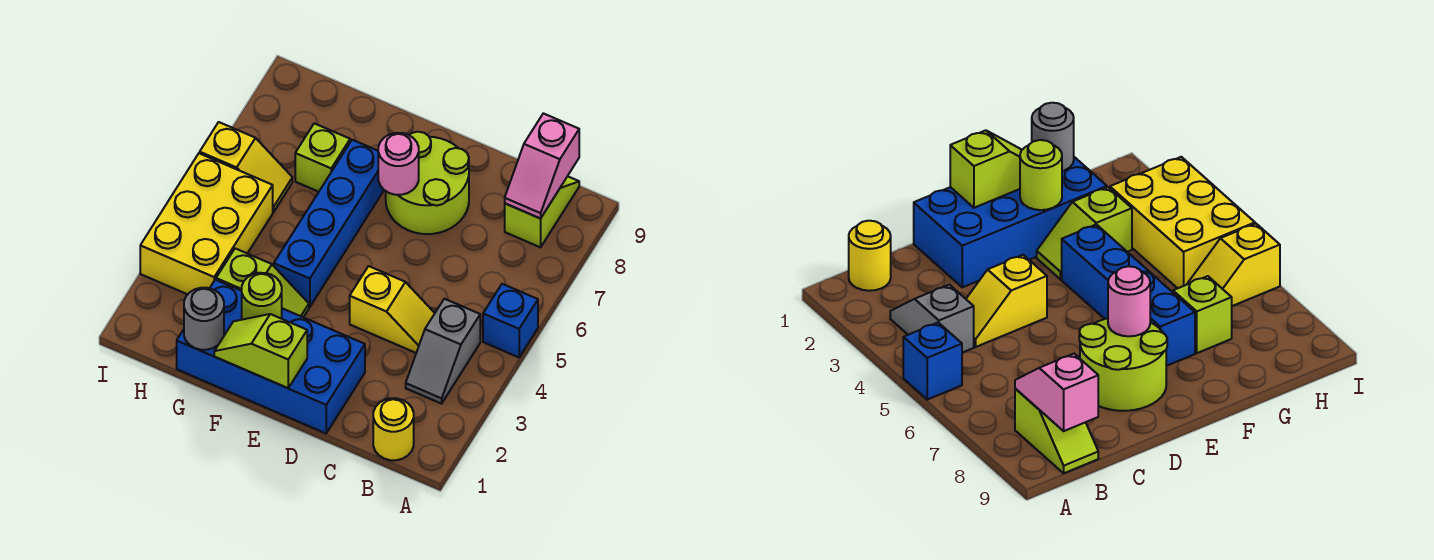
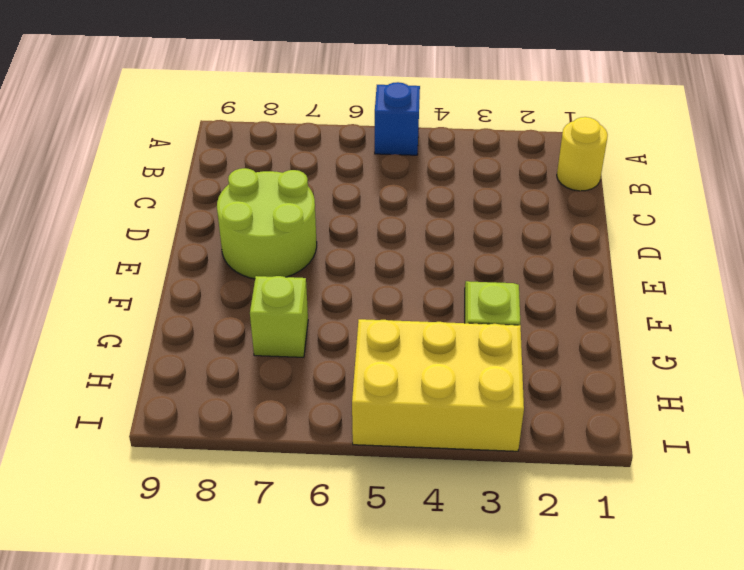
none -> grey slope B3:B4 level 1 top 4
none -> lime slope B8:B9 level 1 top 8
none -> yellow slope C4:D4 level 1 top D

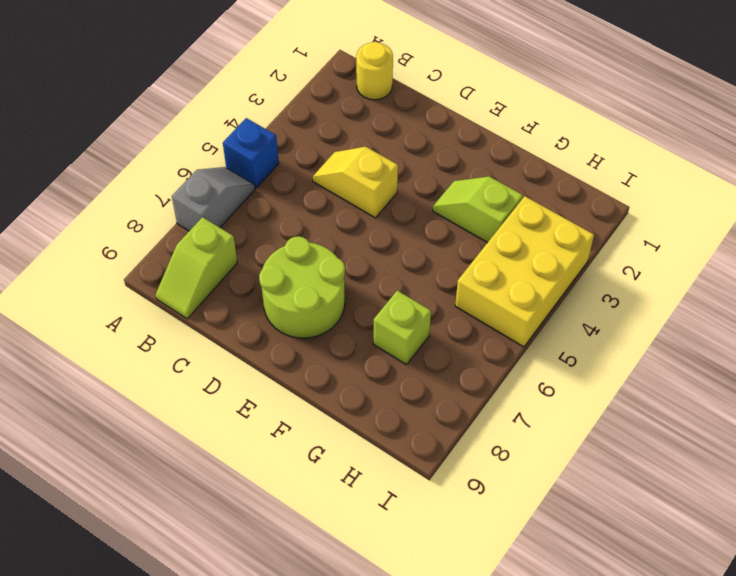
grey slope A6:A7 level 1 top 7 -> grey slope B3:B4 level 1 top 4
none -> blue brick D1:G2 level 1
none -> blue brick F4:F7 level 1
none -> yellow slope H6:I6 level 1 top I

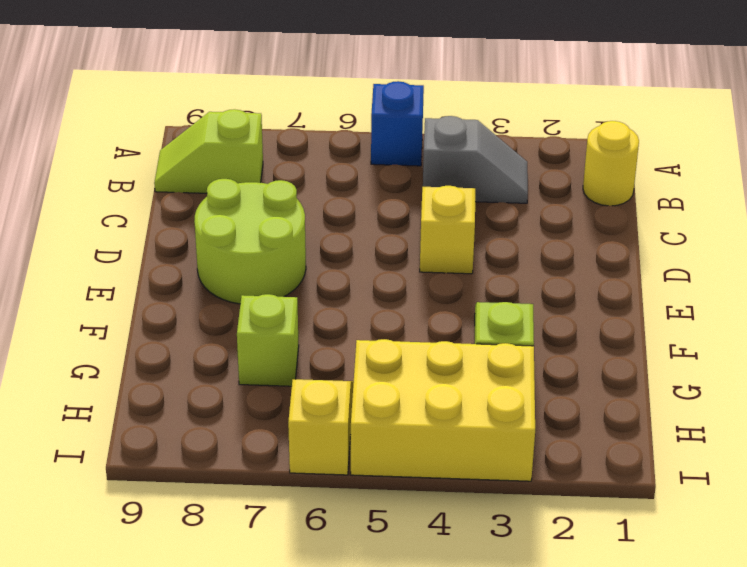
none -> blue brick D1:G2 level 1
none -> blue brick F4:F7 level 1
none -> pink slope B8:B9 level 2 top 9

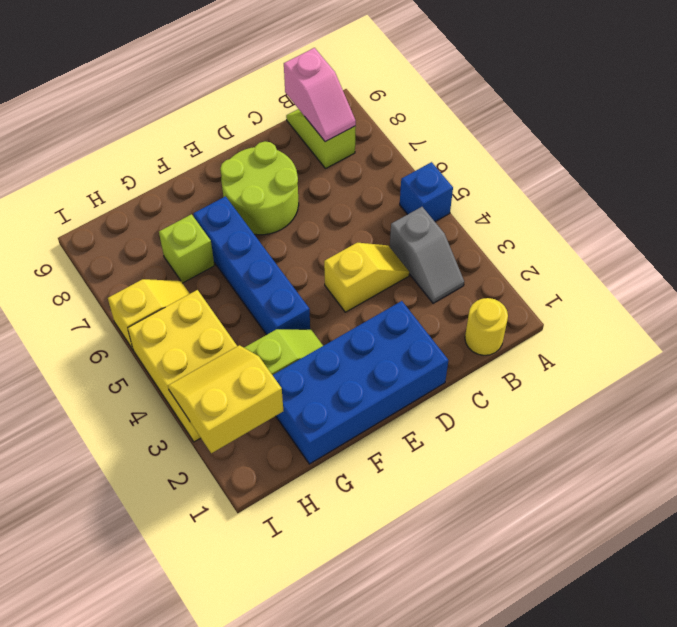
yellow slope H2:I3 level 2 top 2 -> none
none -> lime slope E1:F1 level 2 top E
none -> pink round brick E7 level 2
none -> lime round brick F2 level 2

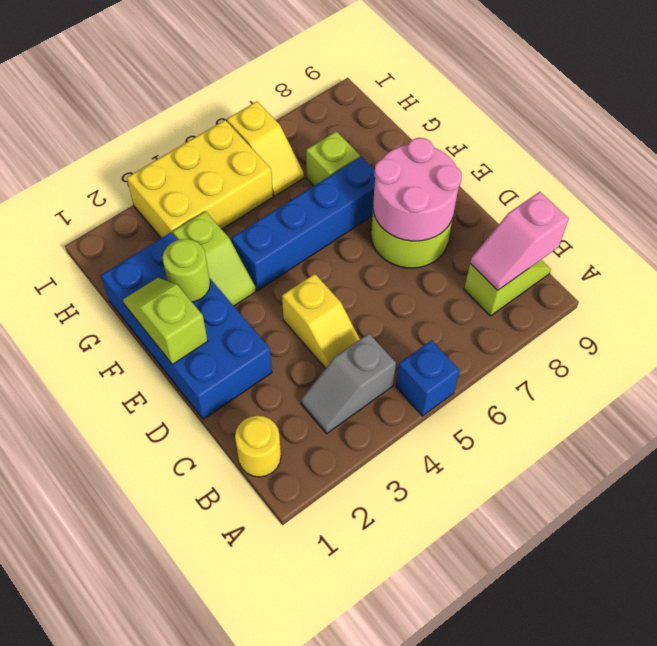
pink round brick D7:E8 level 2 -> pink round brick E7 level 2
none -> grey round brick G1 level 2

